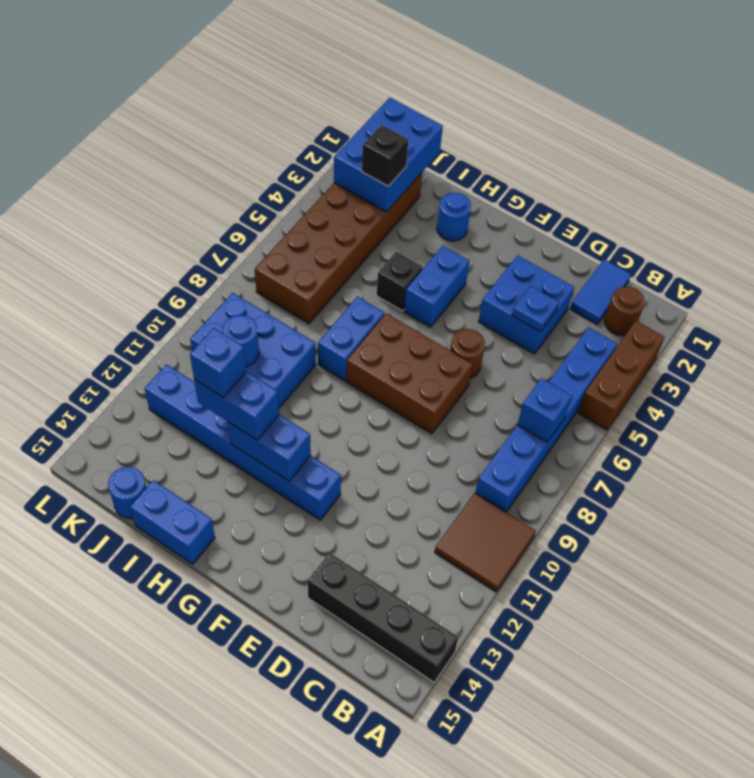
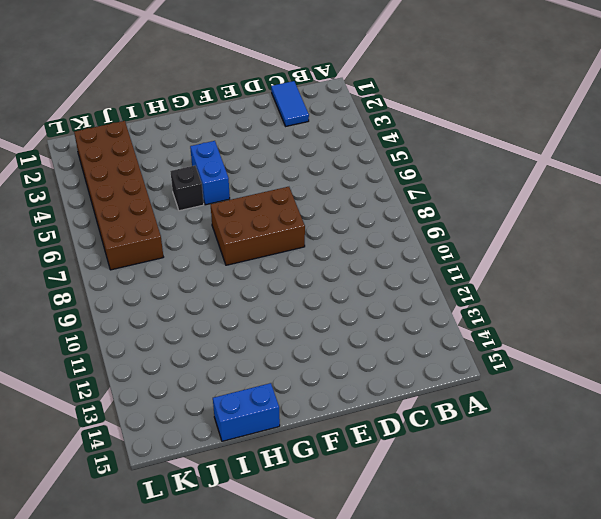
none -> brown brick A3:A5 level 1
none -> brown tile A10:B11 level 1
none -> black brick A14:D14 level 1

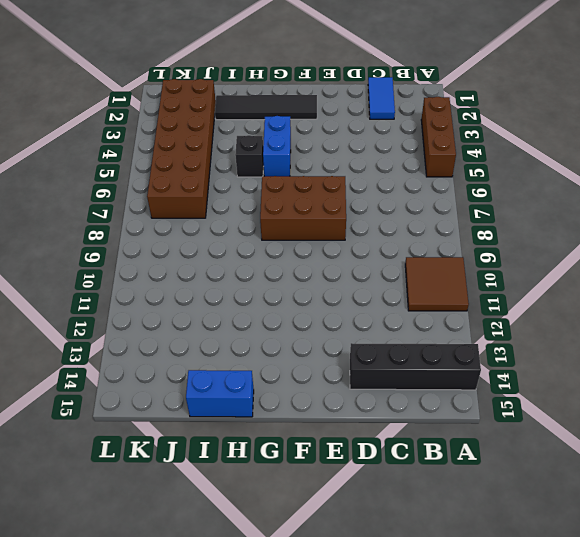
black tile F2:I2 level 1 -> blue round brick H2 level 1
none -> brown round brick B2 level 1
none -> blue brick B4:B9 level 1
none -> blue brick D3:E4 level 1

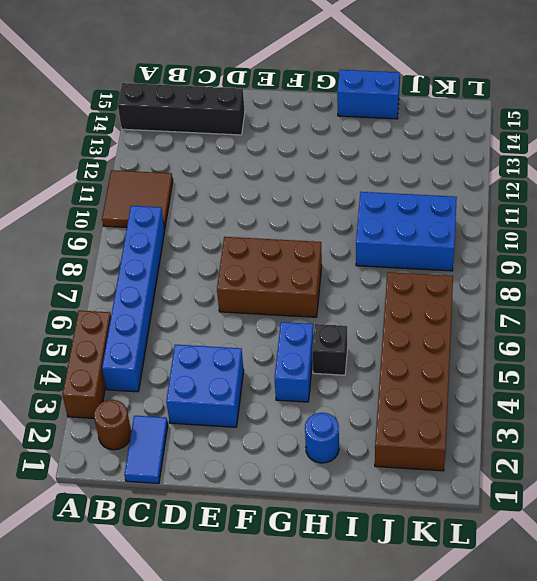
none -> brown round brick E6 level 1
none -> blue brick F12:K12 level 1
none -> blue brick H7:H8 level 1

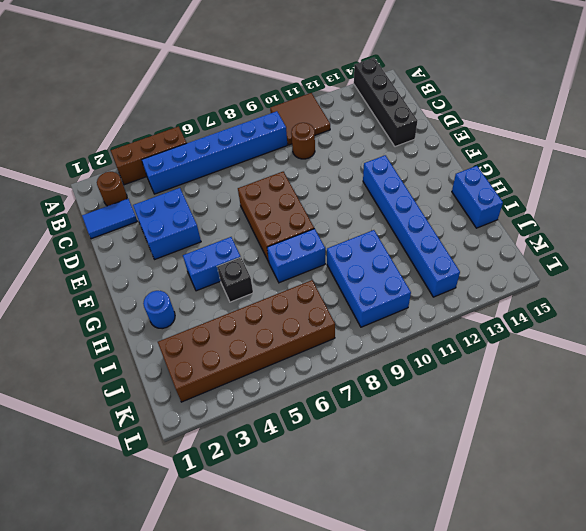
brown round brick C10 level 1 -> brown round brick E6 level 1
none -> blue round brick J15 level 1
none -> blue brick B7 level 2
none -> blue plate D4 level 2

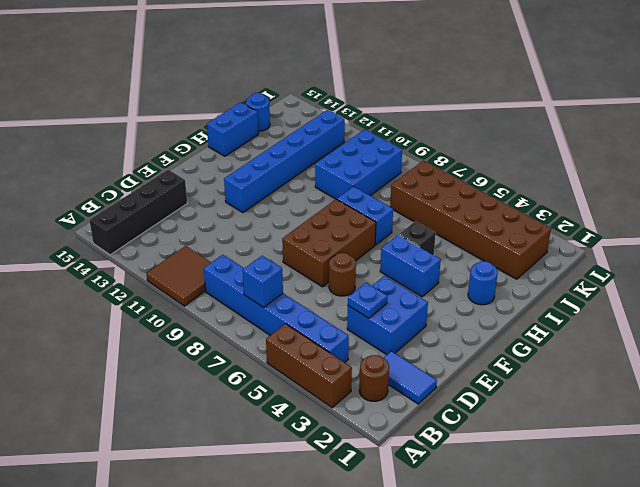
none -> blue brick G12:H12 level 2
none -> blue brick J1:K3 level 2
none -> blue round brick J10 level 2

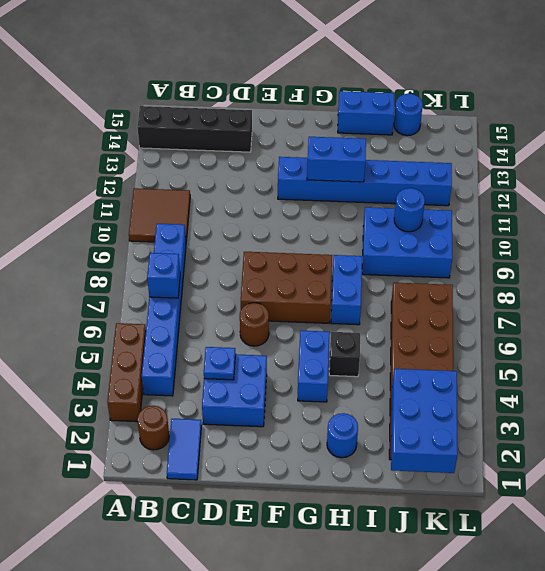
none -> blue brick H12:I12 level 3
none -> black brick J3 level 3
none -> blue brick I12 level 4

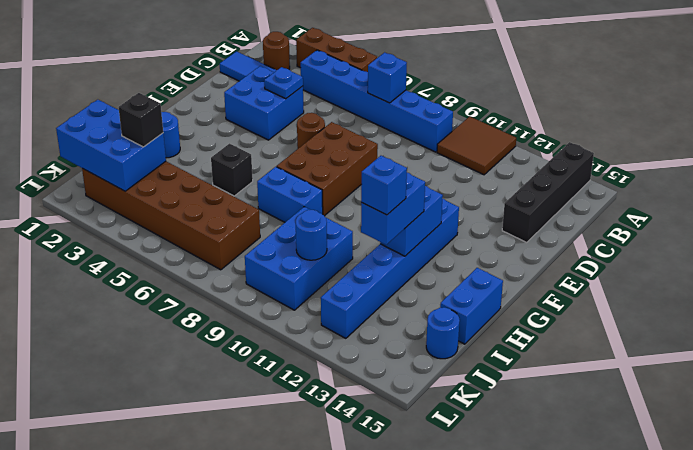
none -> blue brick G4:G5 level 1

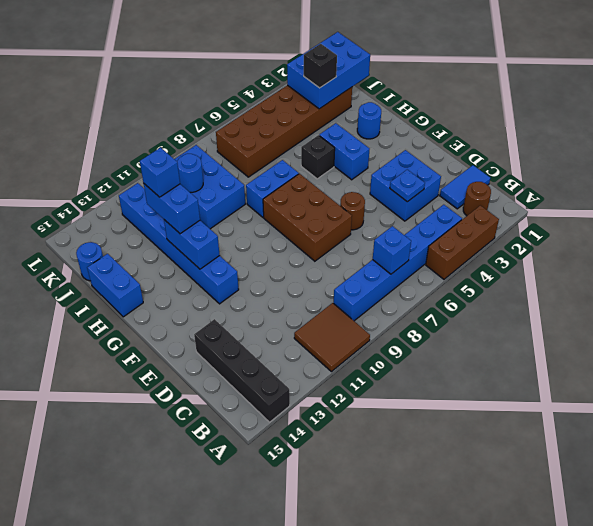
blue brick G4:H4 level 1 -> blue brick G4:G5 level 1

